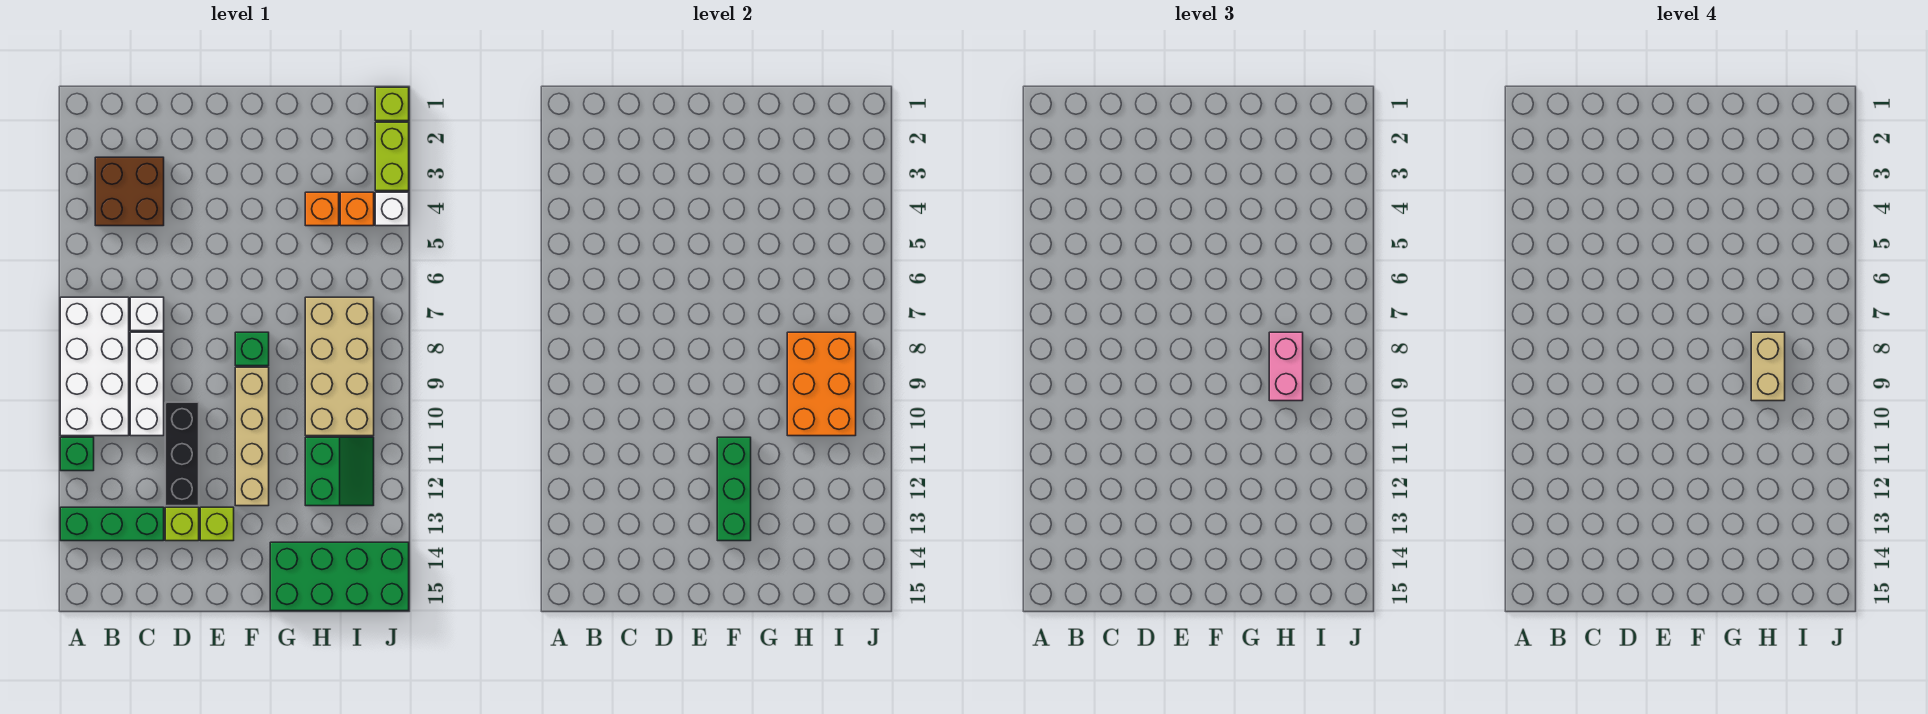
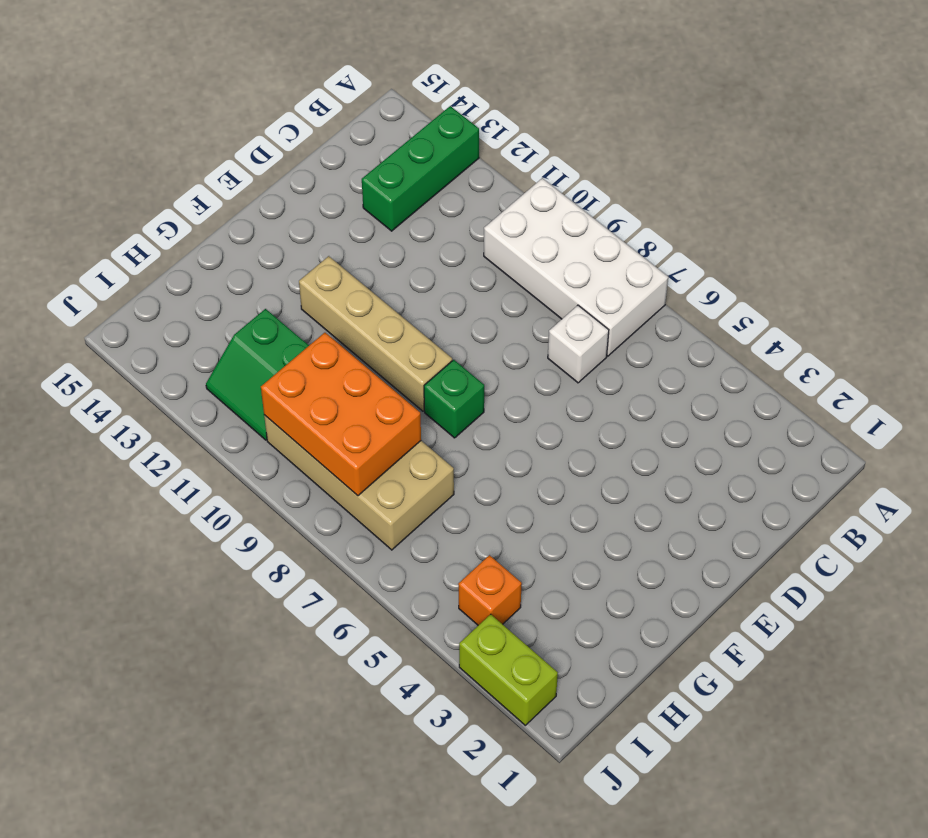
none -> green brick A11 level 1
none -> brown brick B3:C4 level 1
none -> white brick C8:C10 level 1

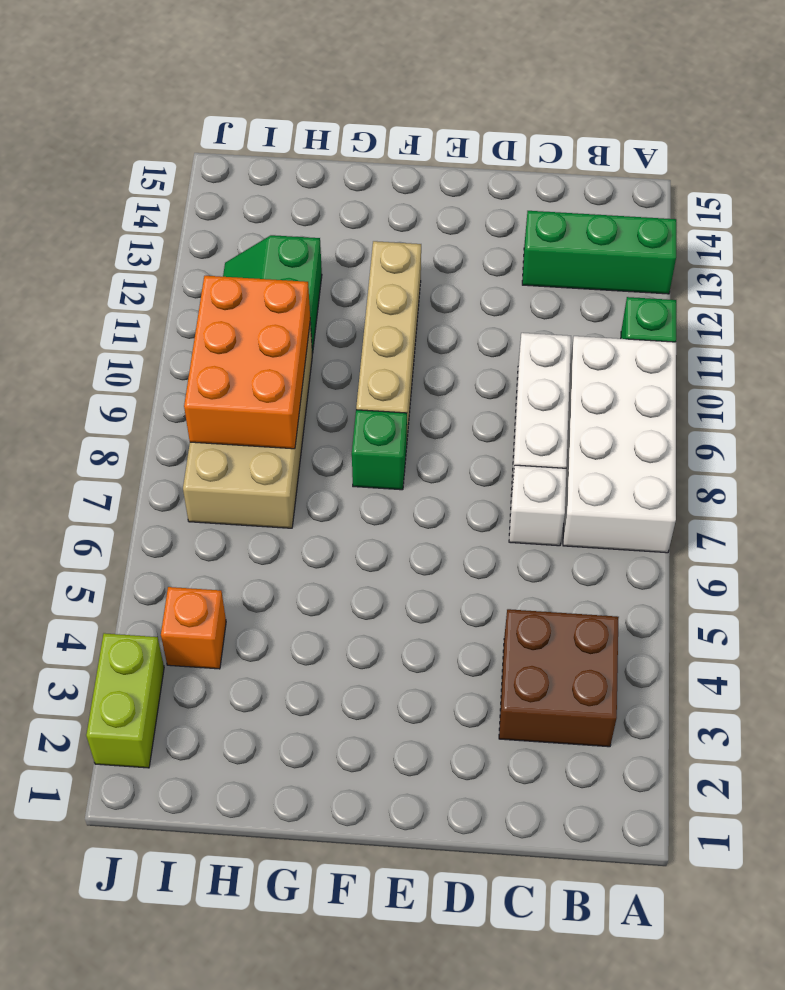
none -> black brick D10:D12 level 1
none -> lime brick D13 level 1
none -> lime brick E13 level 1

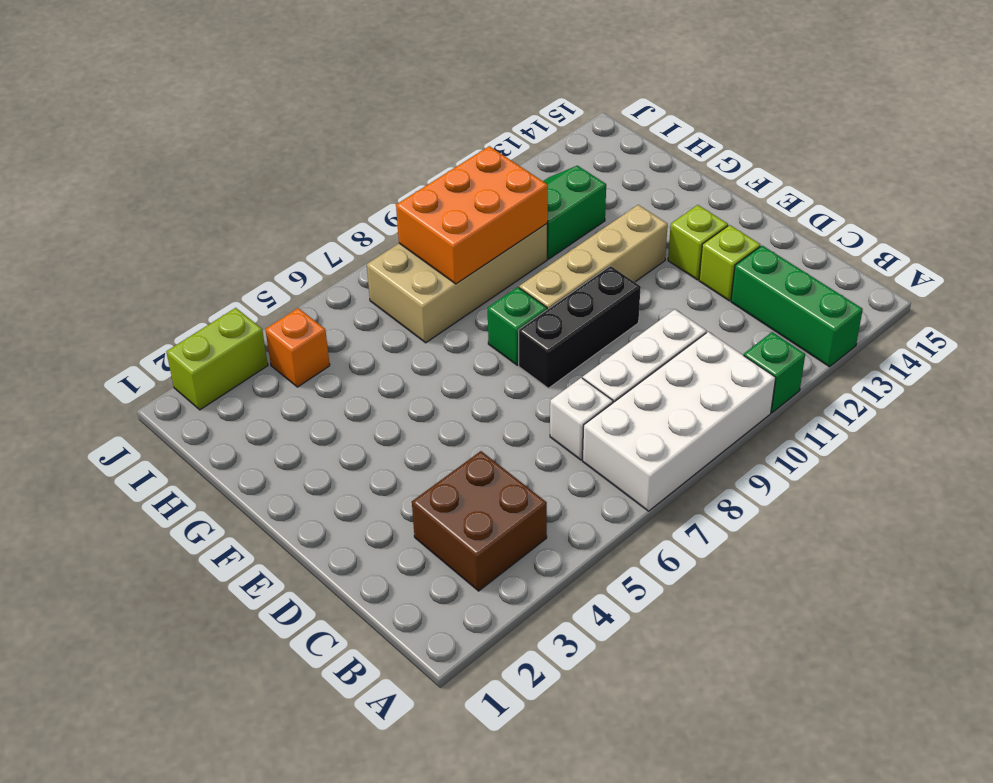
black brick E8:E10 level 1 -> black brick D10:D12 level 1
none -> green brick G14:J15 level 1
none -> orange brick H4 level 1
none -> lime brick J1 level 1

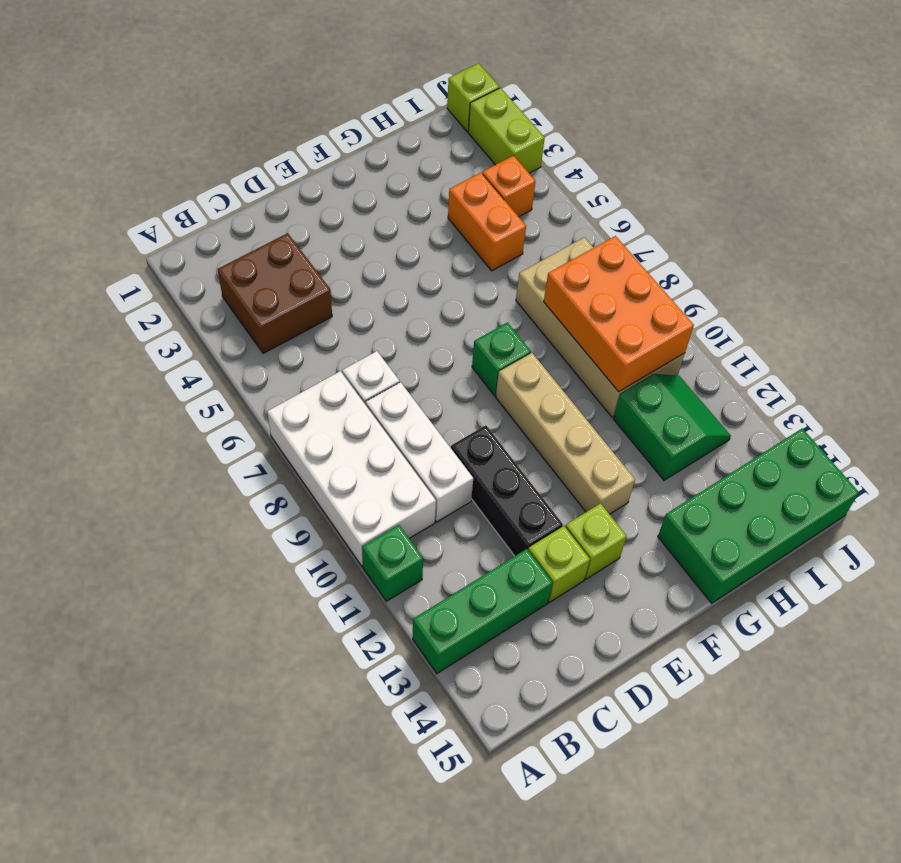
orange brick H4:H5 level 1 -> orange brick H4 level 1
none -> white brick J4 level 1
none -> green brick F11:F13 level 2
none -> pink brick H8:H9 level 3

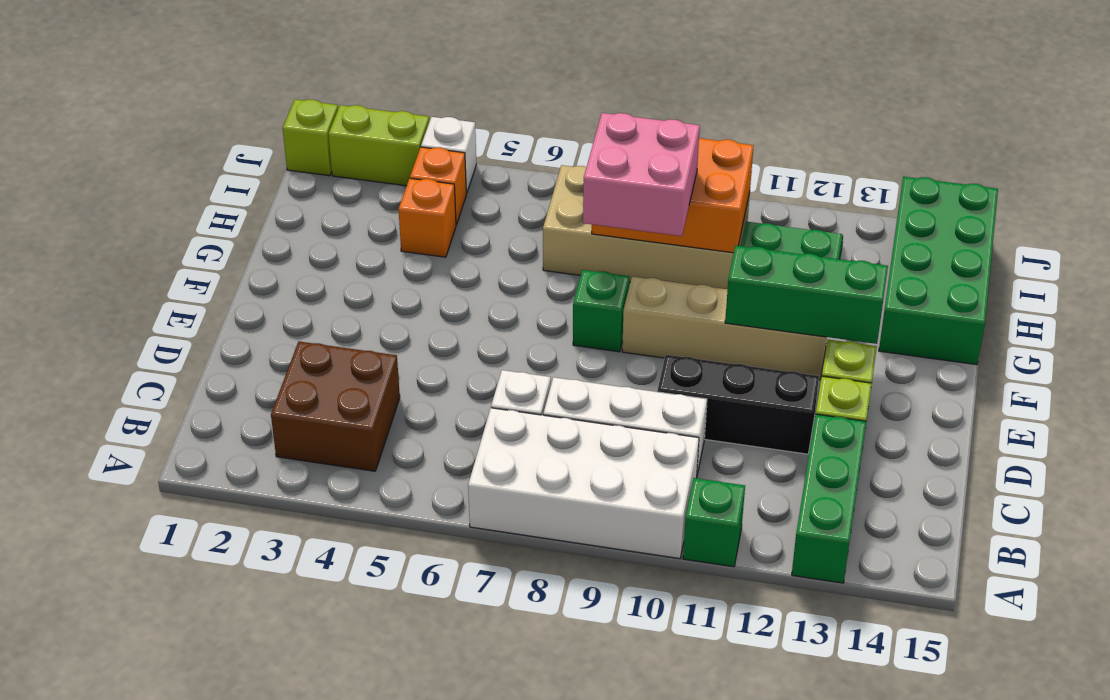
pink brick G8:H9 level 3 -> pink brick H8:H9 level 3
none -> tan brick H8:H9 level 4

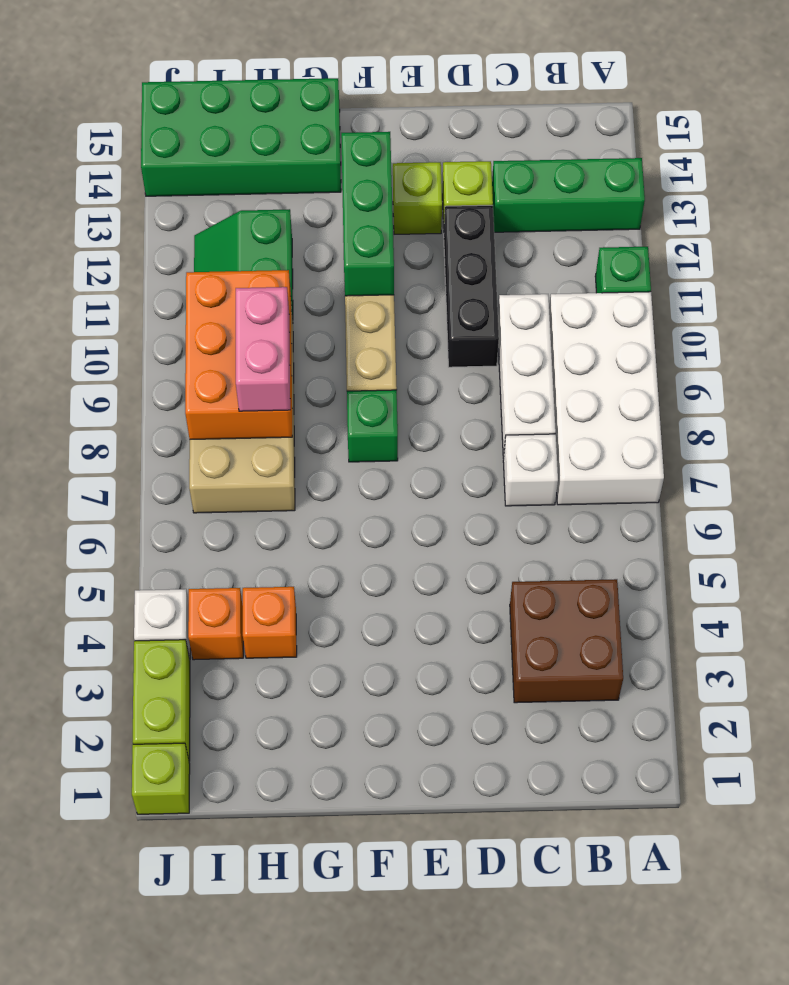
none -> tan brick H8:H9 level 4

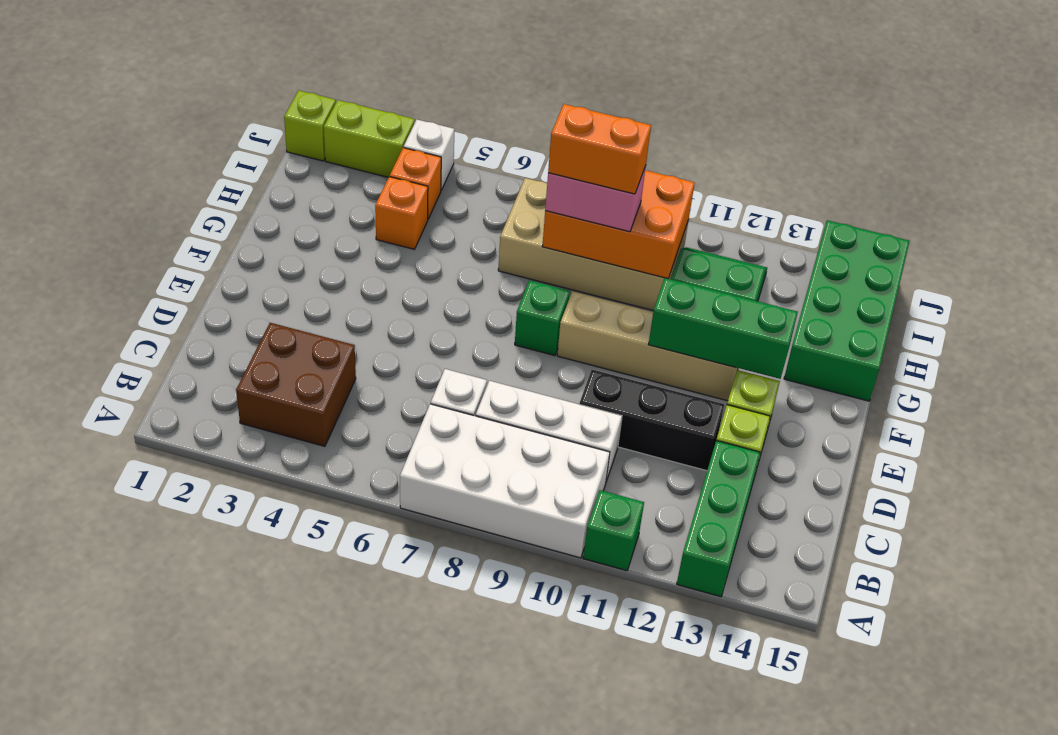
orange brick H8:H9 level 4 -> tan brick H8:H9 level 4

